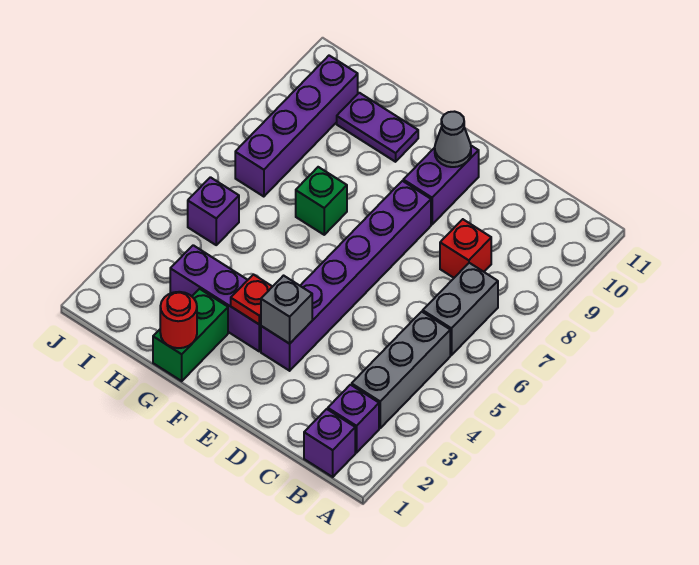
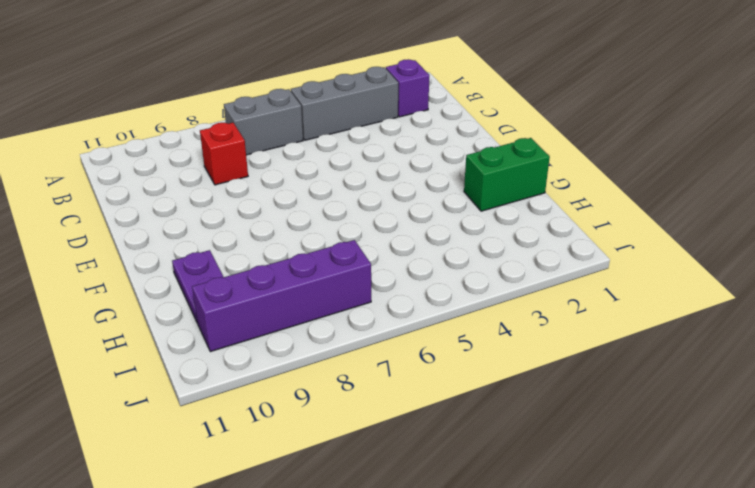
none -> purple brick B1 level 1
none -> purple brick E3:E8 level 1
none -> purple brick E9:E10 level 1

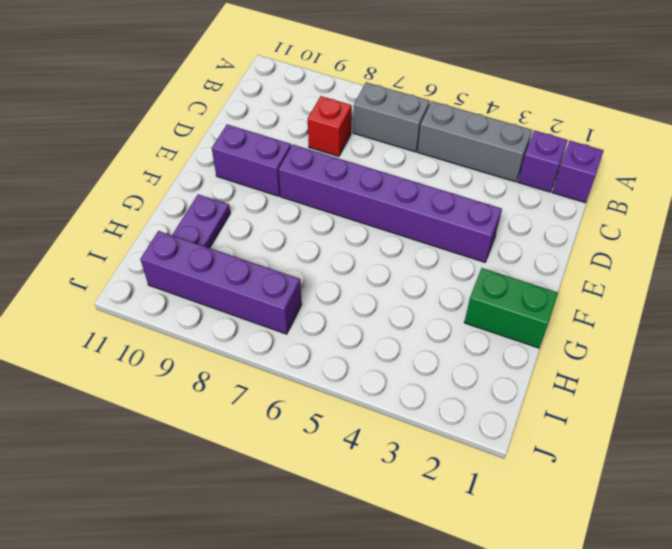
none -> purple brick F3:H3 level 1
none -> green brick G7 level 1
none -> purple brick I5 level 1

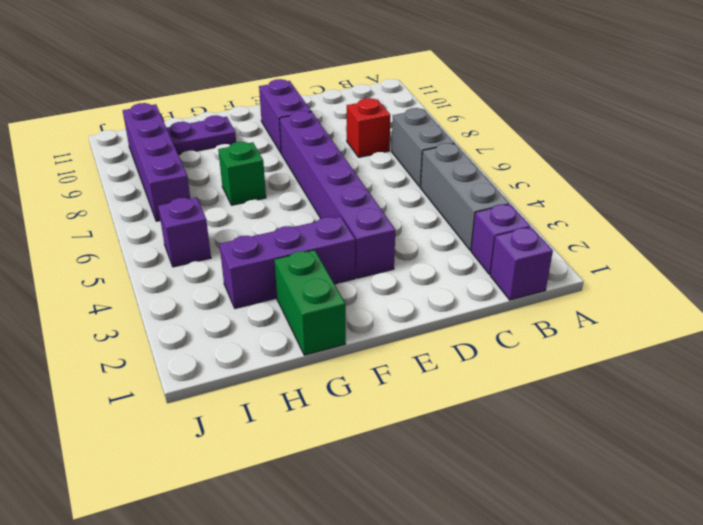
none -> grey brick E3 level 2
none -> grey cone E10 level 2
none -> red plate F3 level 2

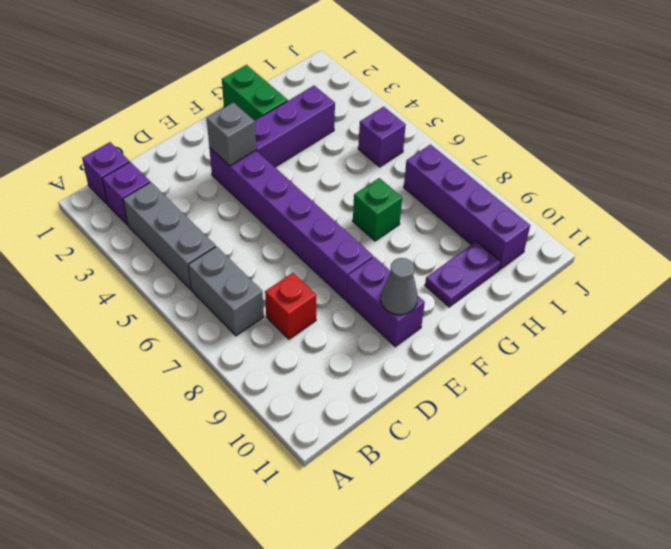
none -> red plate F3 level 2
none -> red round brick G1 level 2

